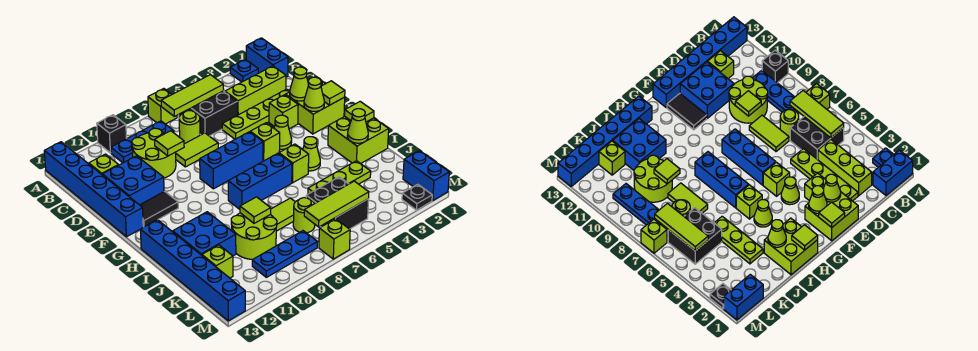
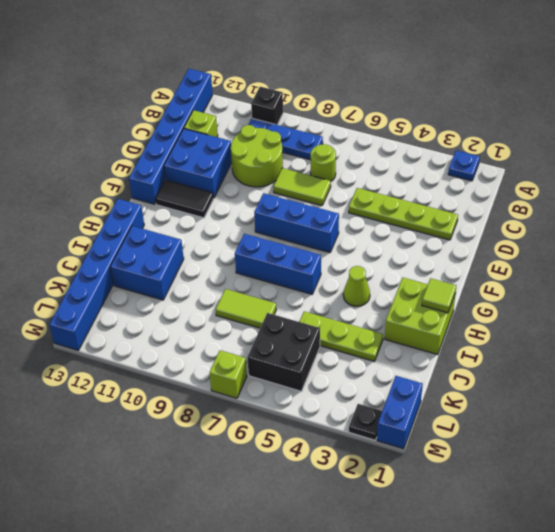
none -> blue brick A1:B1 level 1
none -> lime brick A7 level 1
none -> black brick B5:C6 level 1
none -> lime brick C2:C4 level 1

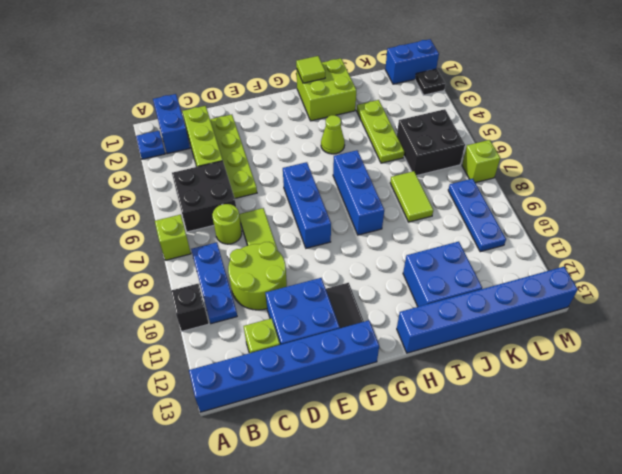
blue brick B1:B2 level 1 -> blue brick A1:B1 level 1
none -> lime brick E1:F2 level 1
none -> lime brick E3 level 1
none -> lime cone F4 level 1
none -> lime brick F5 level 1

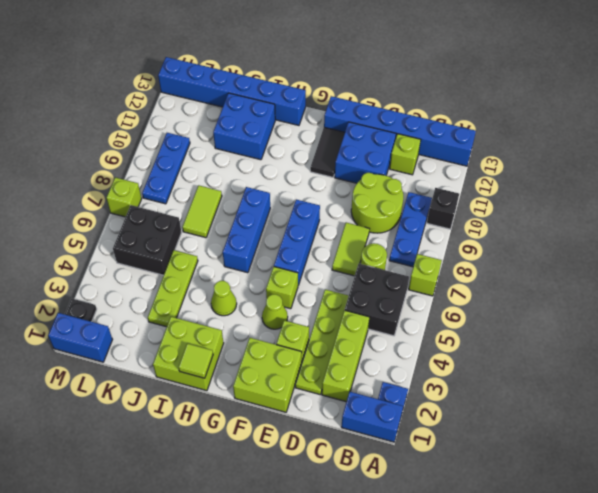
none -> lime brick H5 level 1
none -> lime round brick J9:K10 level 1
none -> lime round brick K7 level 1
none -> lime brick K12 level 1

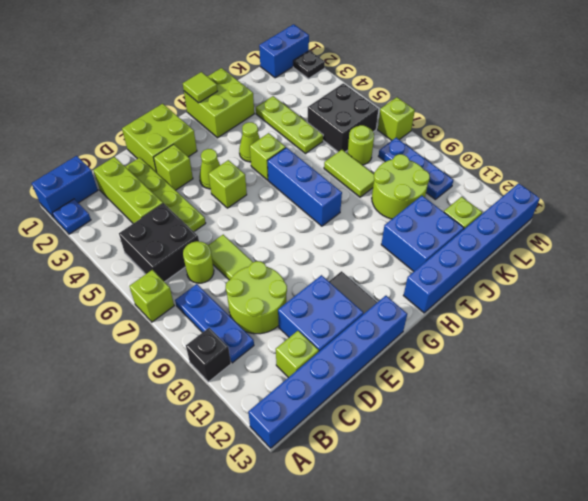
none -> blue brick F6:F8 level 1
none -> lime tile B5:B7 level 2
none -> lime tile D9 level 2
none -> lime cone E2 level 2

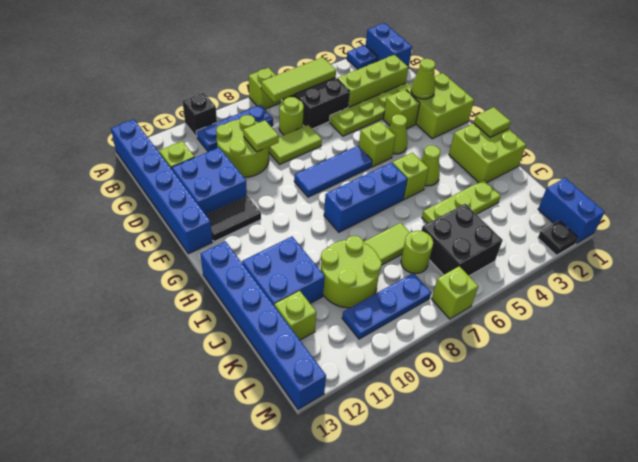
blue tile F6:F8 level 1 -> blue brick F6:F8 level 1
none -> lime tile F1 level 2
none -> lime cone F2 level 2
none -> lime cone I2 level 2
none -> lime tile J9 level 2

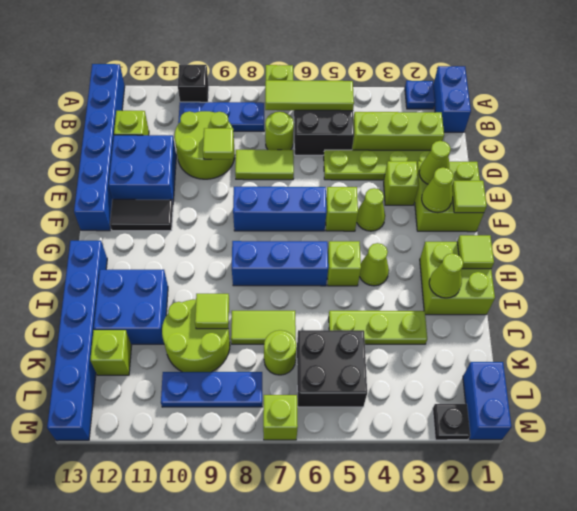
none -> lime tile L5:L7 level 2

